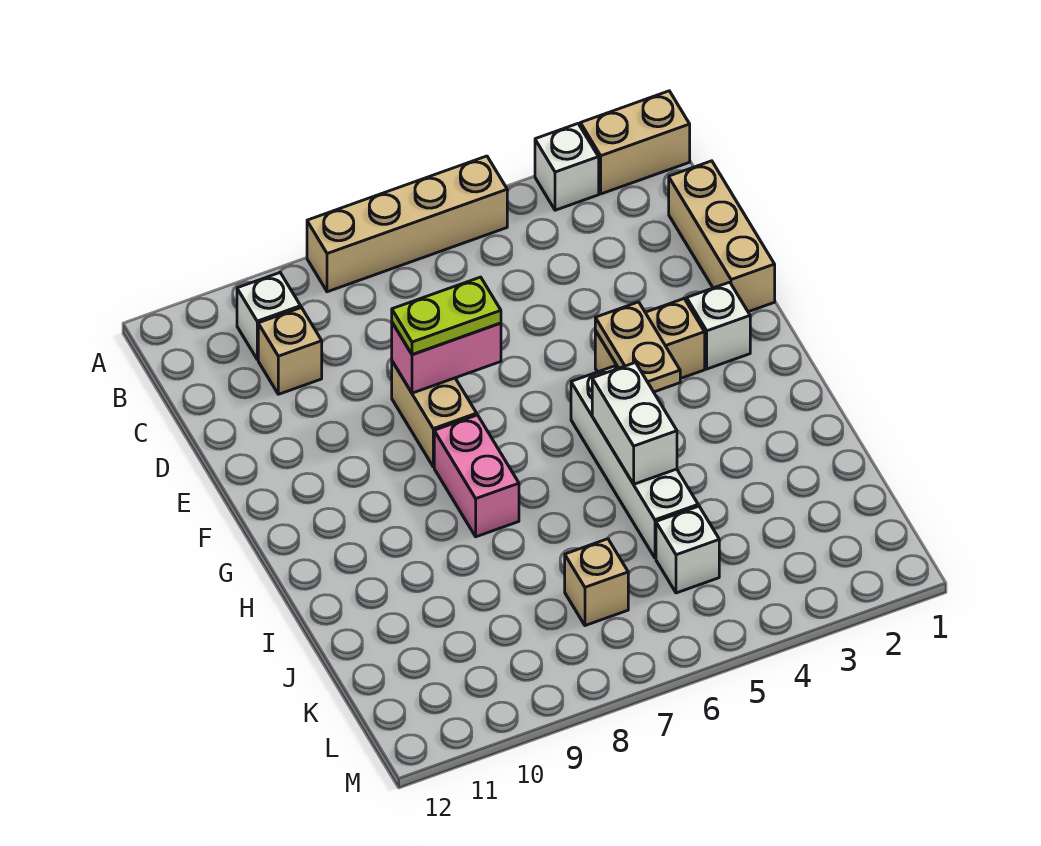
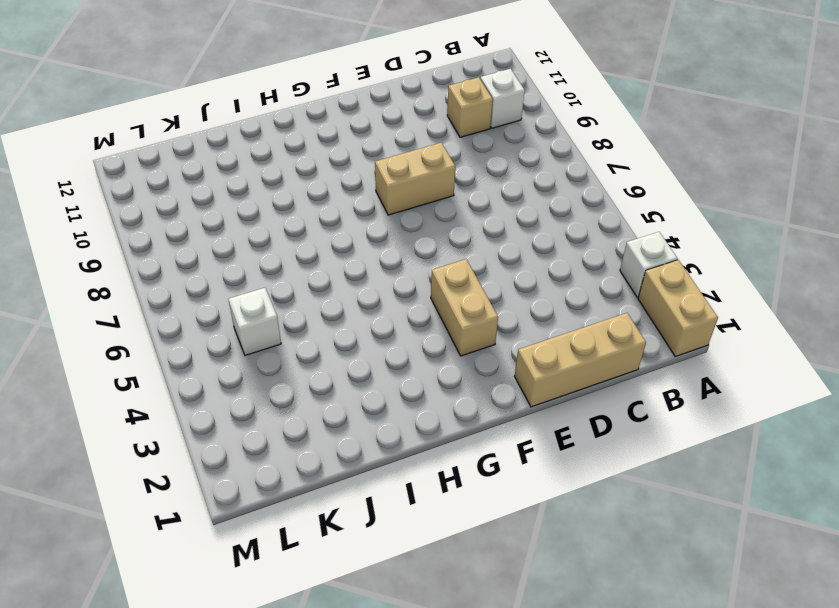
none -> tan brick A5:A8 level 1
none -> white brick F2 level 1
none -> white brick G5:J5 level 1

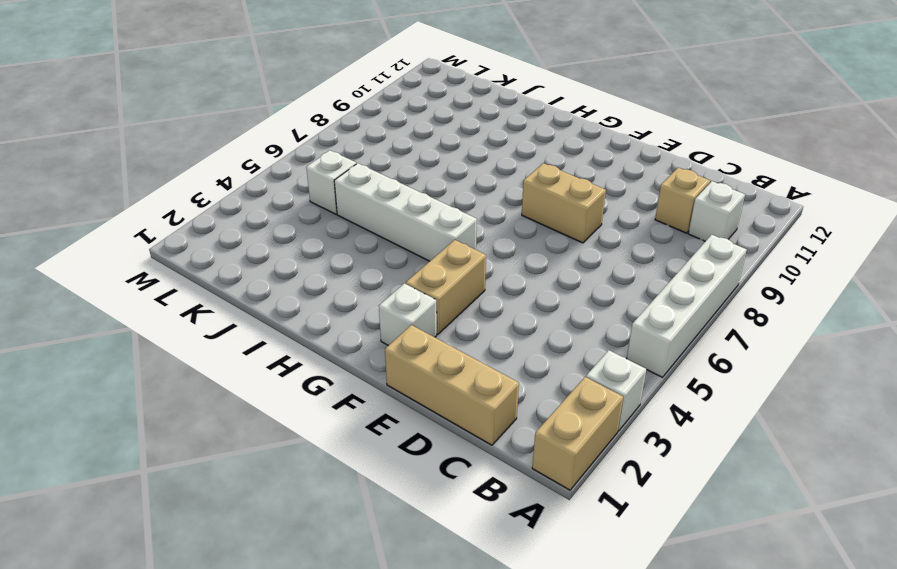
white brick A5:A8 level 1 -> tan brick A5:A8 level 1
none -> pink brick G8:H8 level 1
none -> tan brick K7 level 1
none -> pink brick E7:E8 level 2

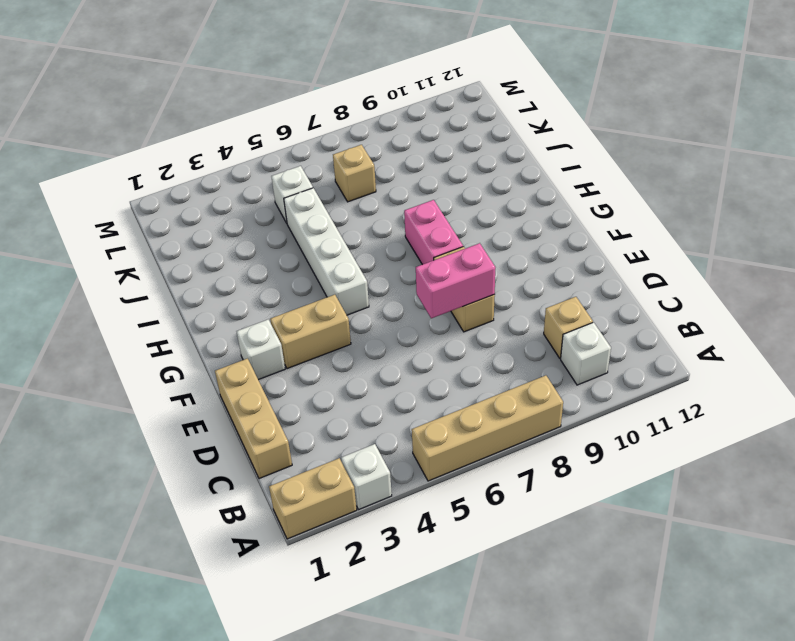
none -> tan plate F4:G4 level 2
none -> white brick H5:I5 level 2
none -> lime plate E7:E8 level 3

